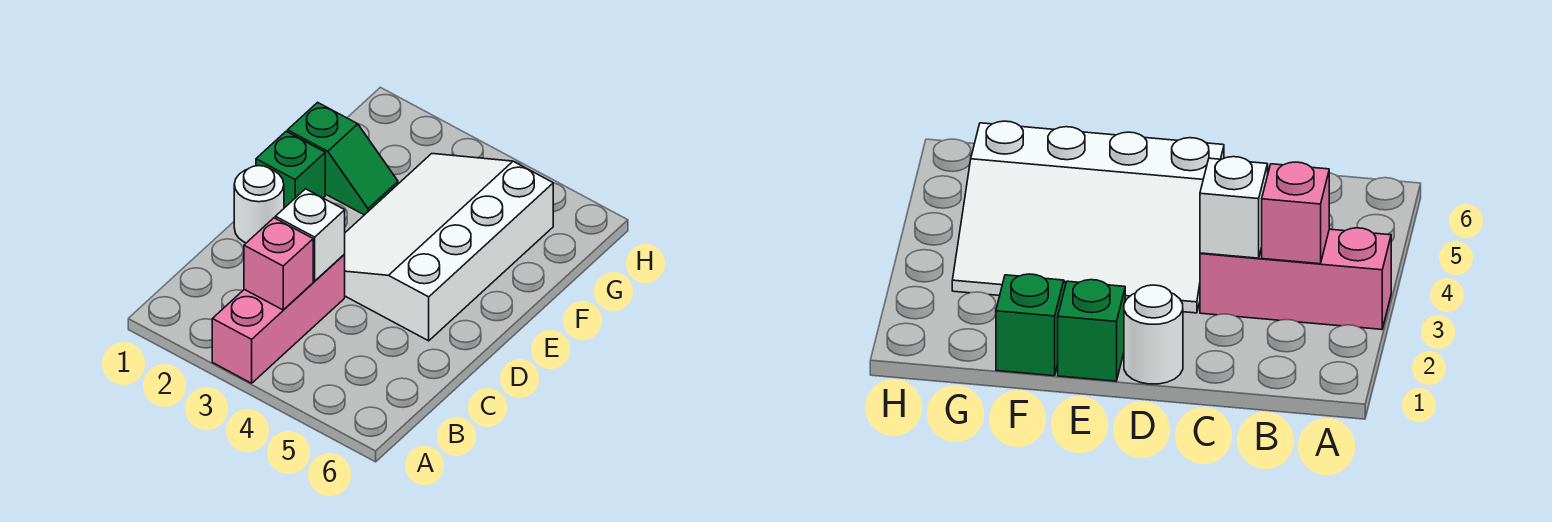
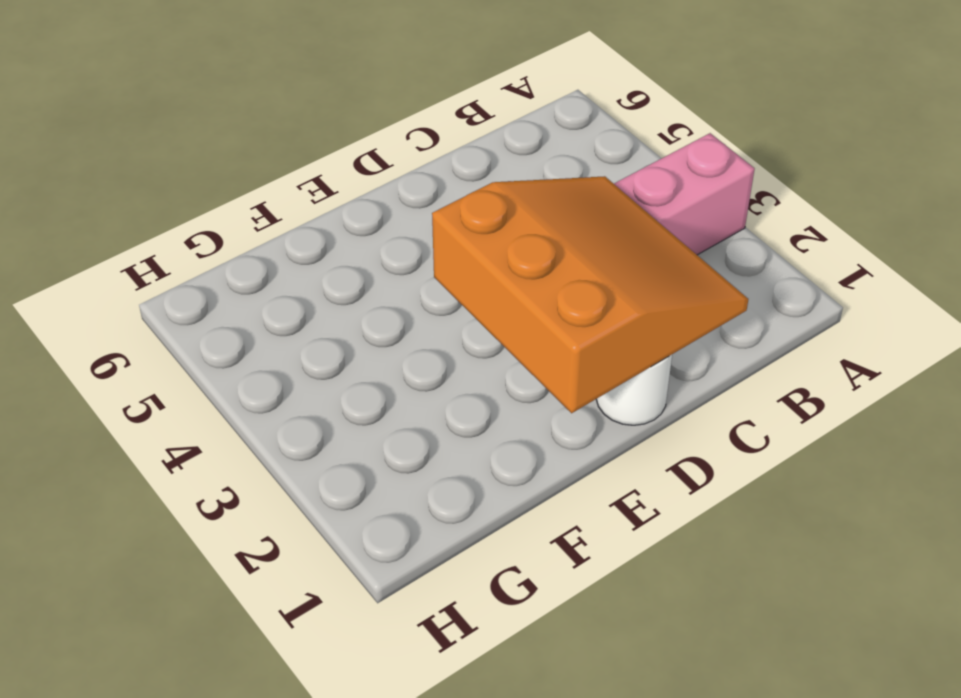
orange slope C1:E3 level 2 top E -> white brick C3 level 2
none -> white slope D3:G5 level 1 top 5
none -> green brick E1 level 1

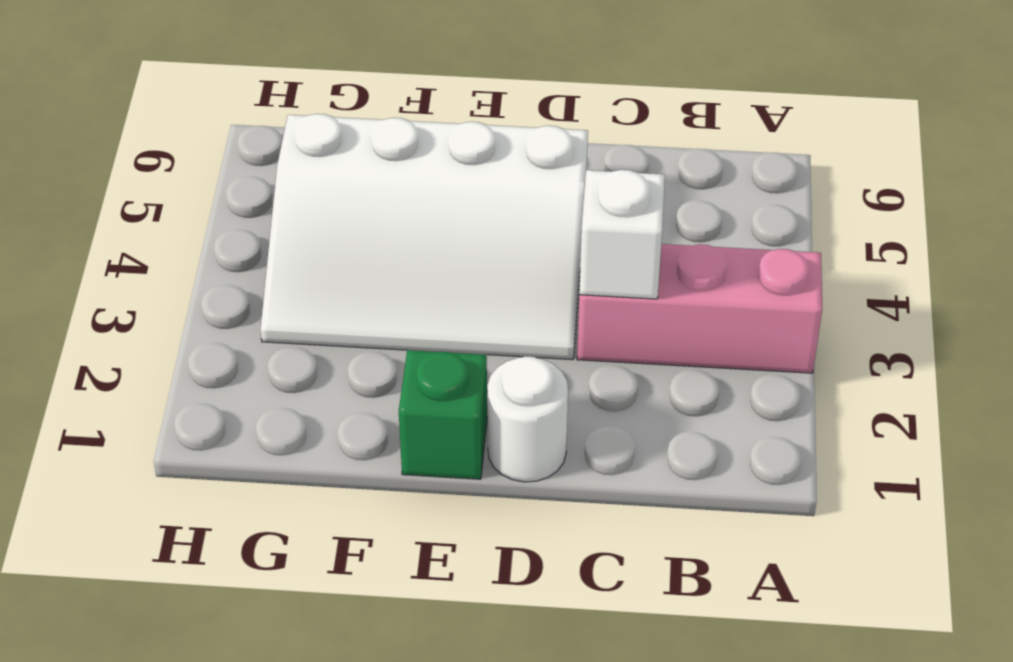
none -> green slope F1:F2 level 1 top 1
none -> pink brick B3 level 2

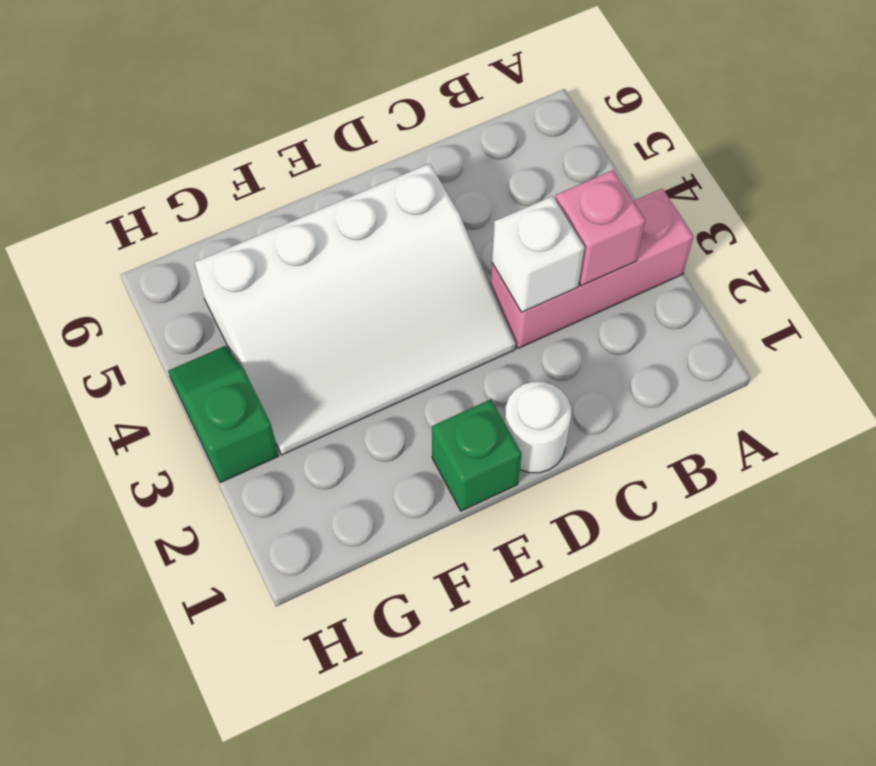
green slope H3:H4 level 1 top 3 -> green slope F1:F2 level 1 top 1

